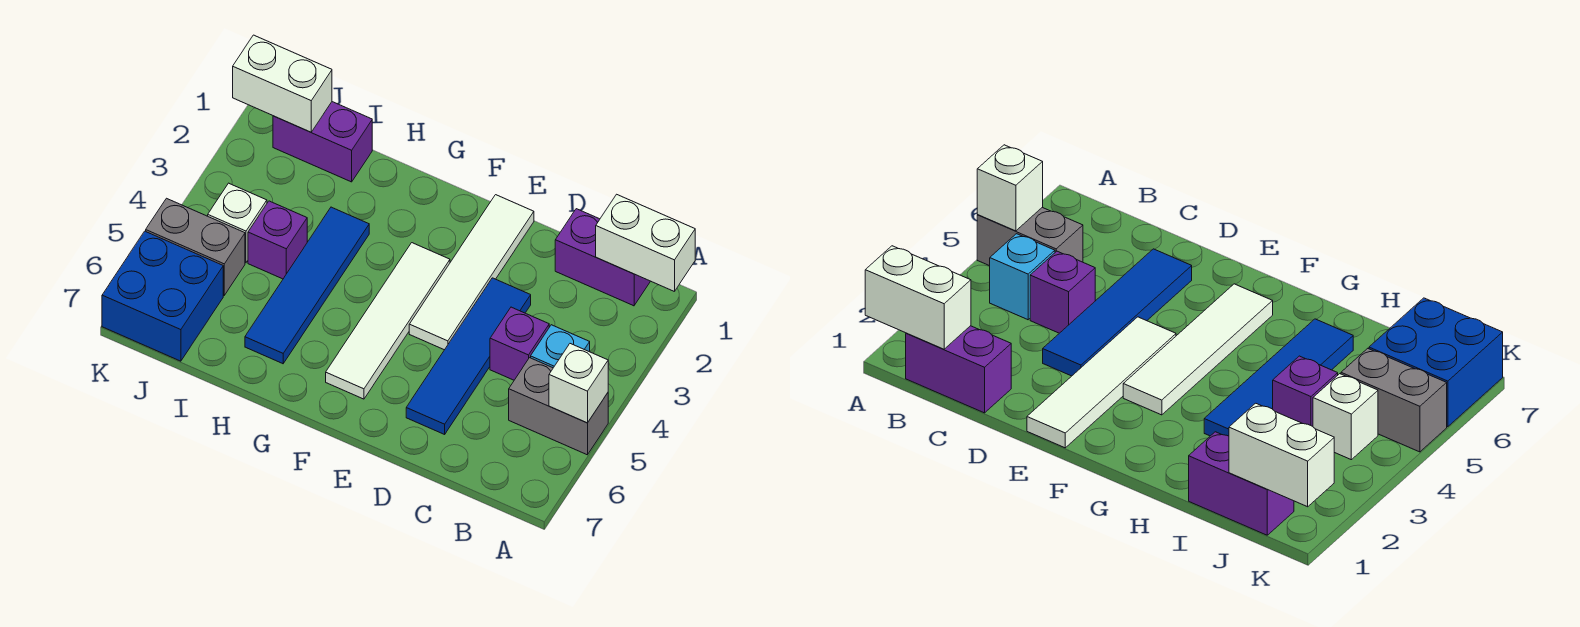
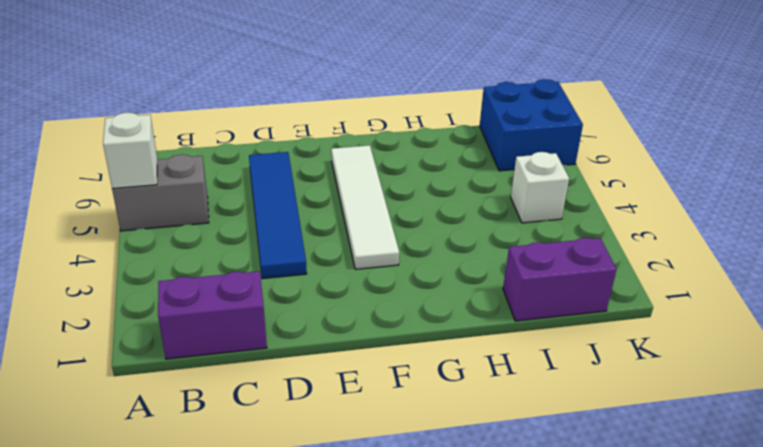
none -> cyan brick B4 level 1
none -> purple brick C4 level 1
none -> white tile E1:E4 level 1

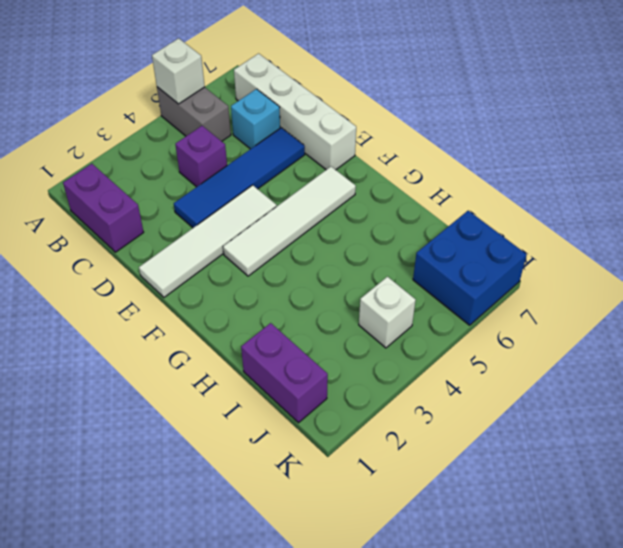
white brick B7:E7 level 1 -> none
cyan brick C6 level 1 -> cyan brick B4 level 1
none -> blue tile H3:H6 level 1
none -> purple brick I4 level 1
none -> grey brick J5:K5 level 1

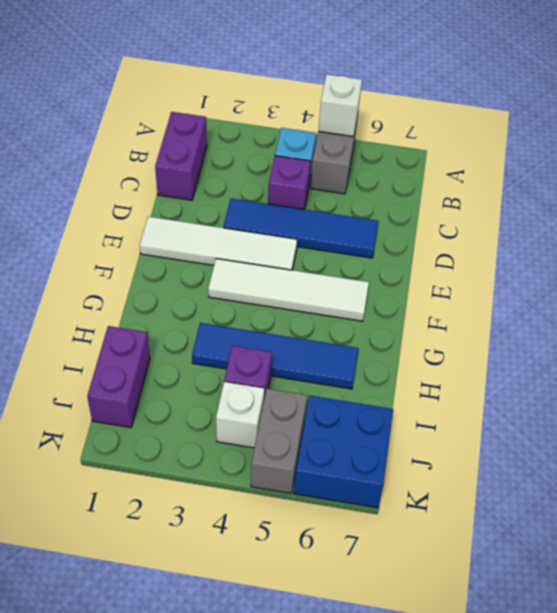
none -> white brick A1:B1 level 2
none -> white brick J1:K1 level 2

